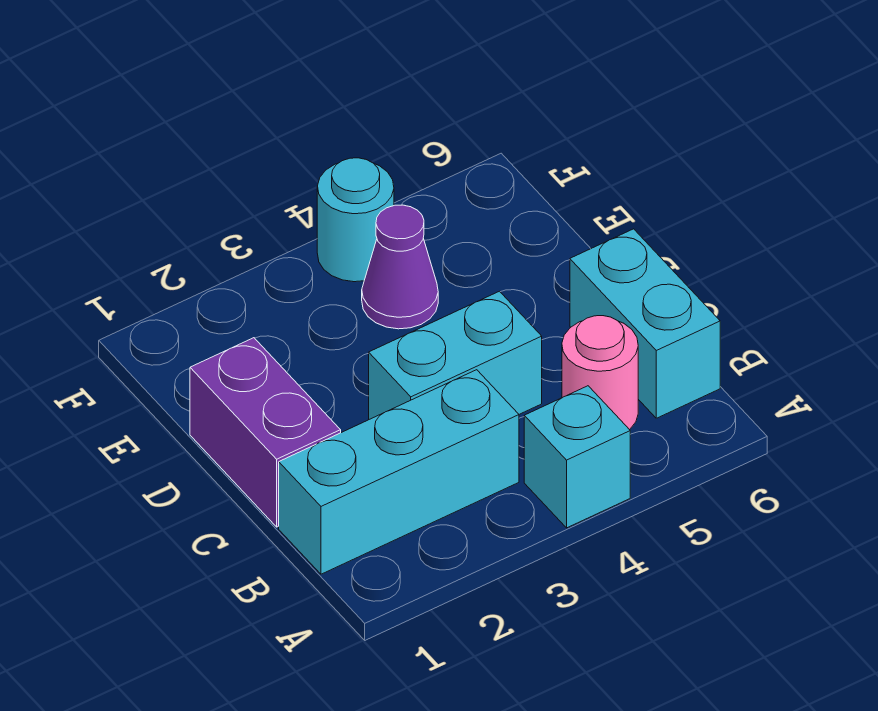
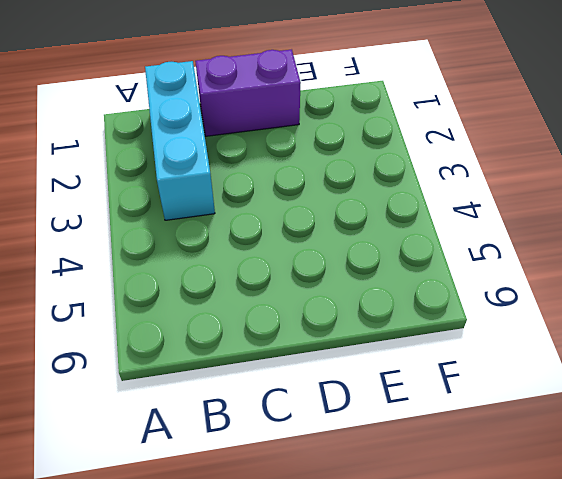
none -> cyan brick A4 level 1
none -> pink round brick B5 level 1

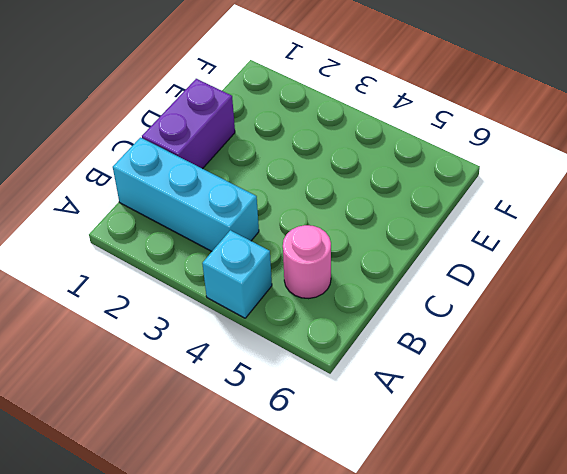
none -> cyan brick B6:C6 level 1
none -> cyan brick C3:C4 level 1

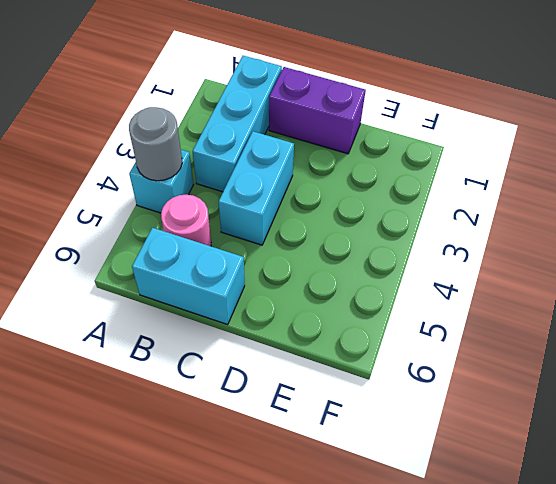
grey round brick A4 level 2 -> none
none -> purple cone E4 level 1
none -> cyan round brick F4 level 1

